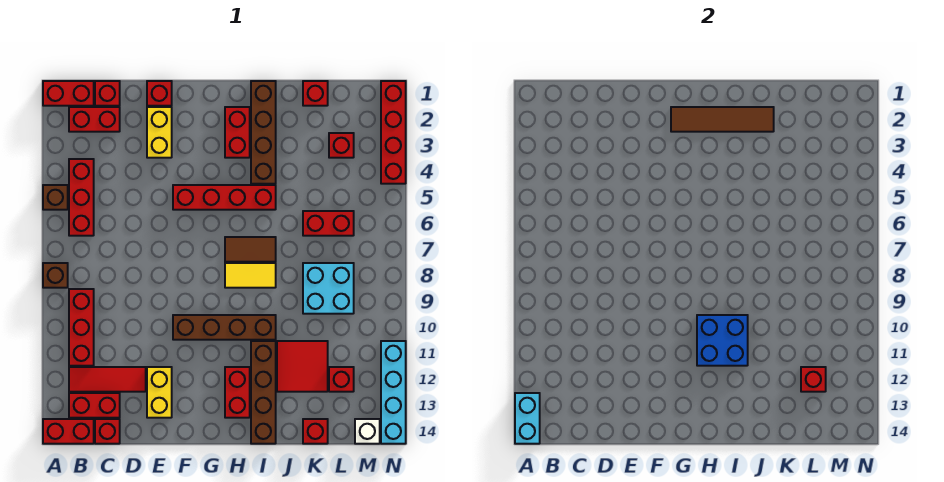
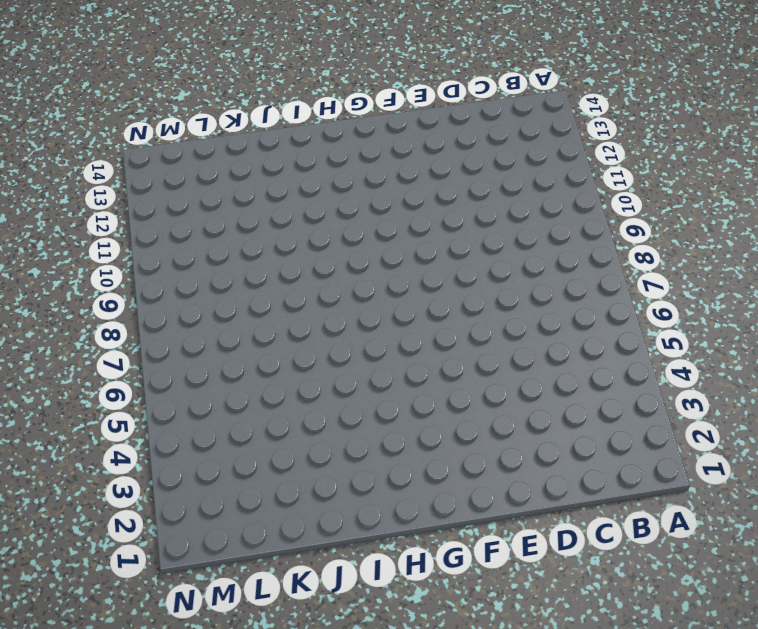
none -> red brick A1:B1 level 1
none -> brown brick A5 level 1
none -> brown brick A8 level 1
none -> red brick A14:B14 level 1

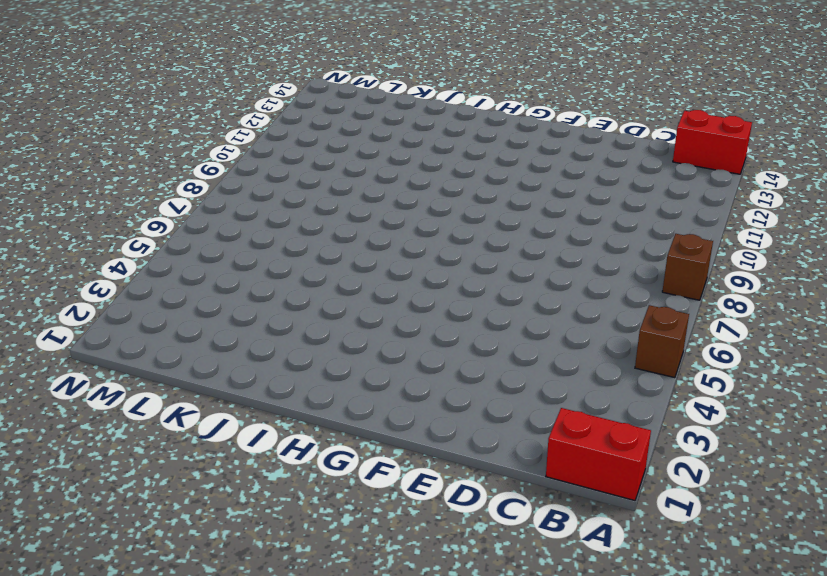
none -> red brick B2:C2 level 1
none -> red brick B4:B6 level 1
none -> red brick B9:B11 level 1
none -> red tile B12:D12 level 1

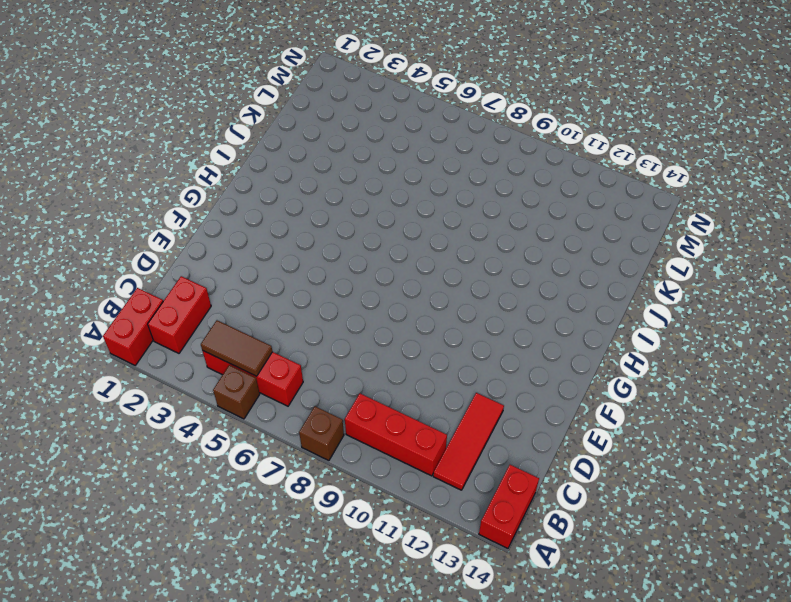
brown tile B4:B5 level 2 -> brown tile H7:I7 level 1
none -> red brick B13:C13 level 1
none -> red brick C1 level 1
none -> red brick C14 level 1
none -> red brick E1 level 1

